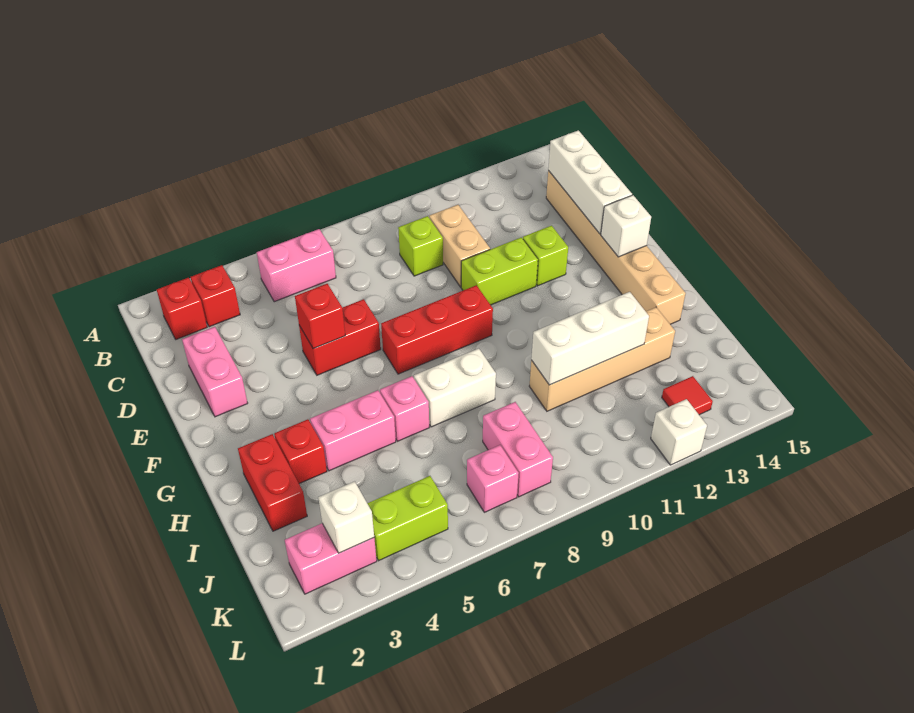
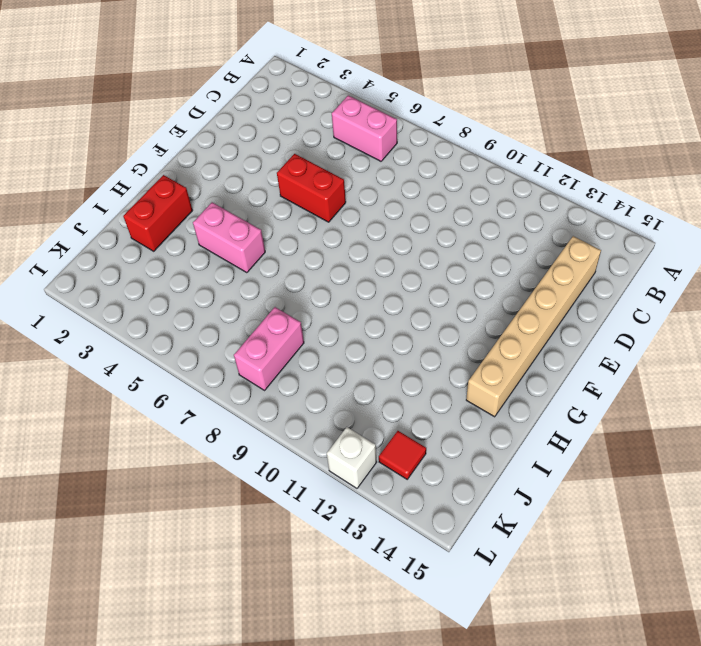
none -> red brick B2 level 1
none -> red brick B3 level 1
none -> lime brick C9 level 1

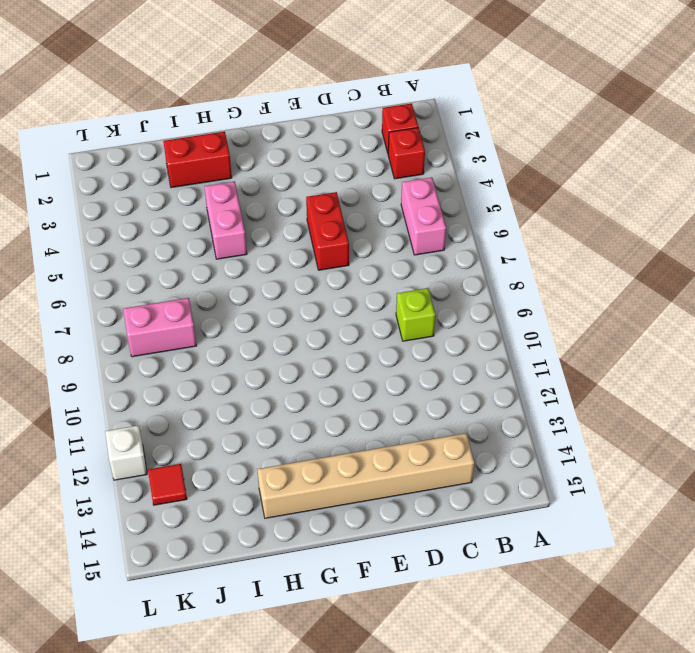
none -> tan brick C10:D10 level 1
none -> pink brick D2:E2 level 1
none -> lime brick E10:E11 level 1

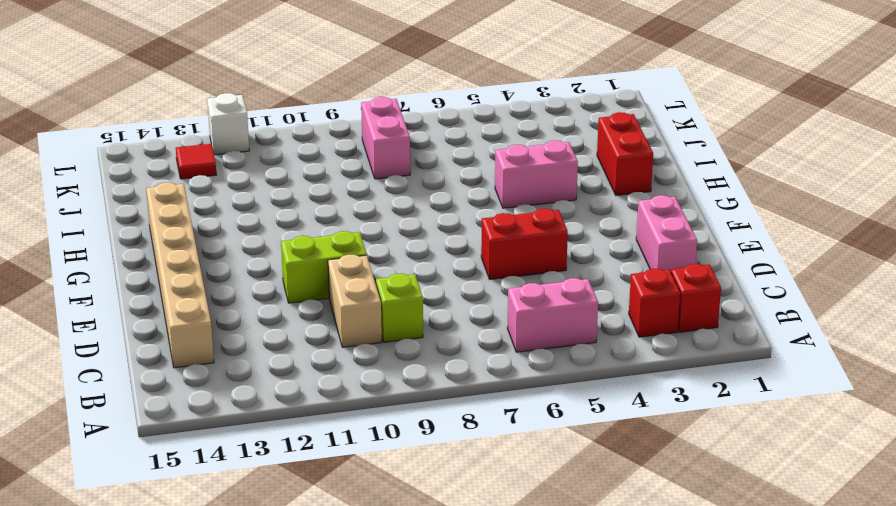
none -> lime brick E12 level 1
none -> red brick F7:F9 level 1
none -> red brick H3 level 1

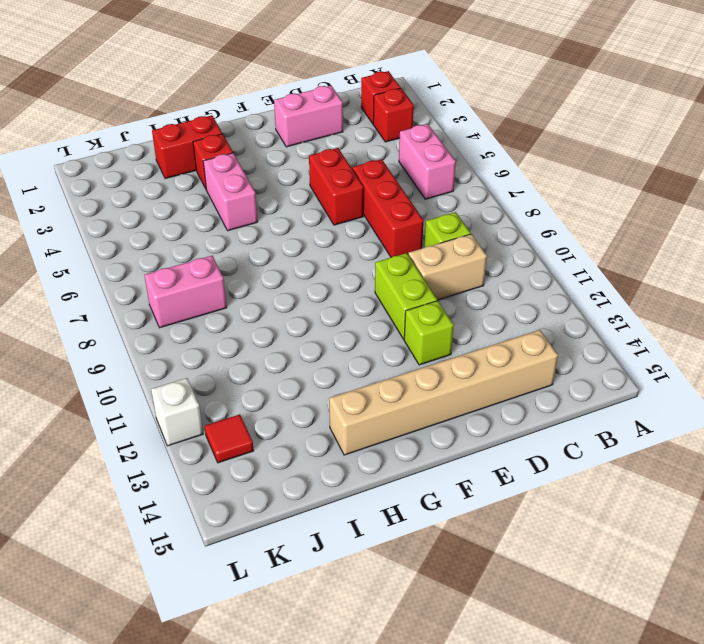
red brick D6:D8 level 1 -> red brick F7:F9 level 1
none -> pink brick H6 level 1
none -> white brick H7:H8 level 1
none -> tan brick I10:I13 level 1

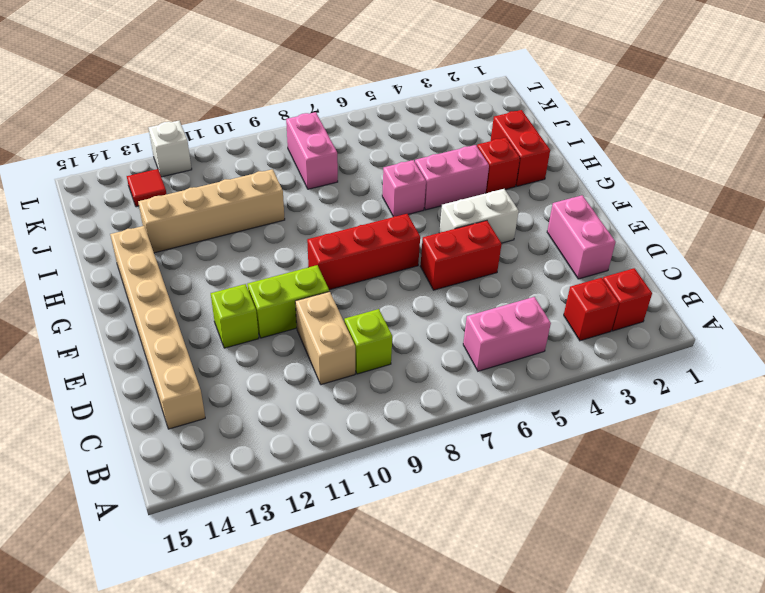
white brick F4:F5 level 1 -> white brick H7:H8 level 1
none -> pink brick K2:K3 level 1
none -> lime brick K4:K5 level 1
none -> pink brick K7 level 1

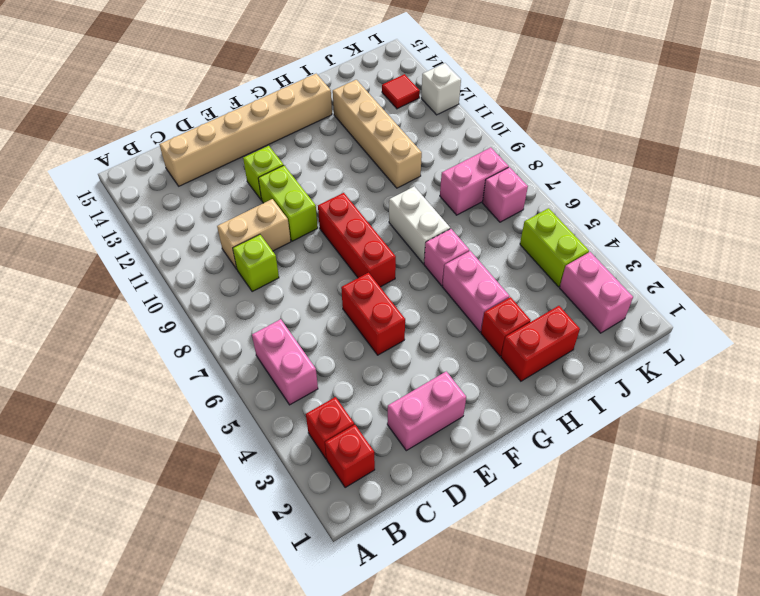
none -> white brick C14:E14 level 2
none -> red brick E5 level 2
none -> white brick F14 level 2

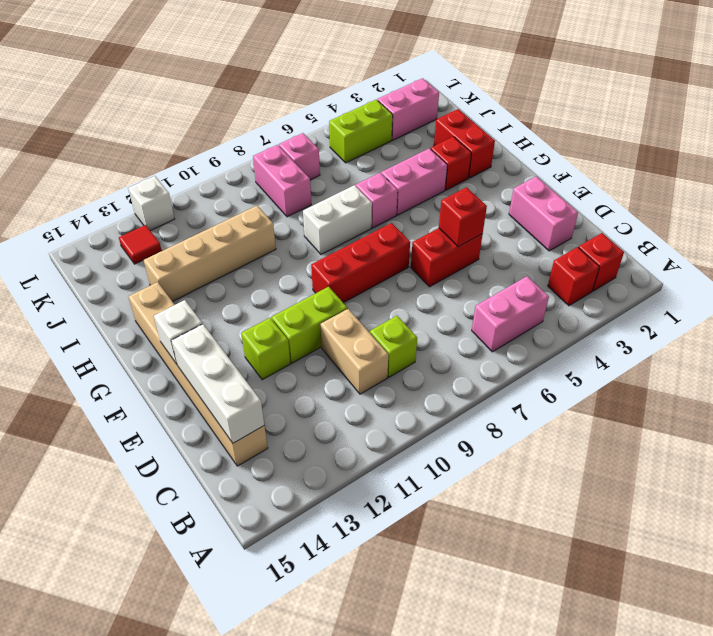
none -> white brick I10:I12 level 2
none -> white brick K3 level 2

